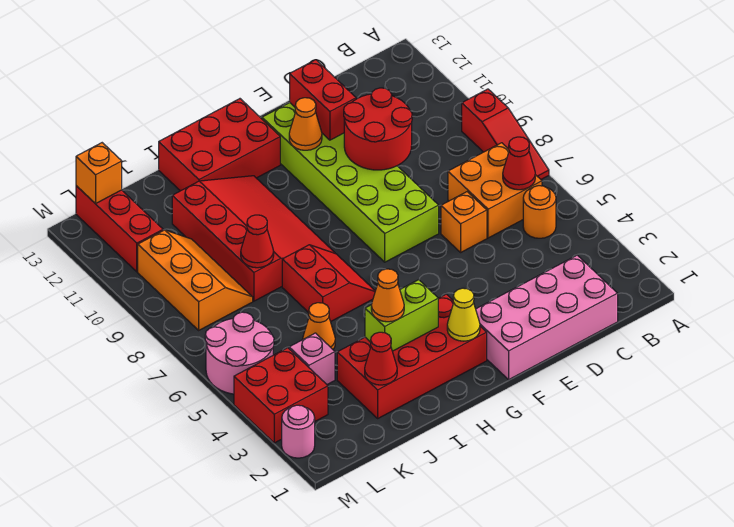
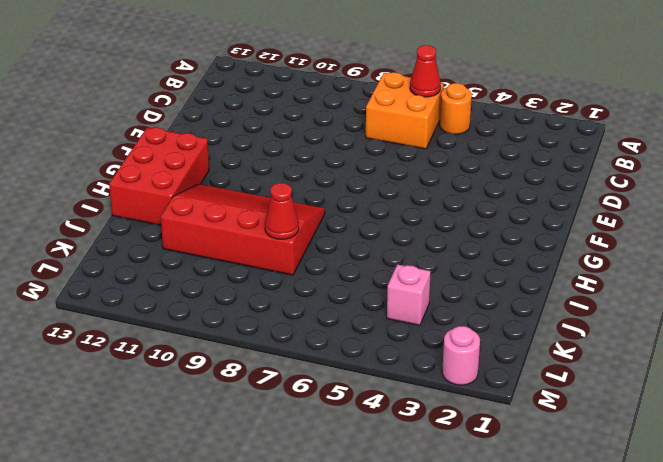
none -> red slope A7:A9 level 1 top 9
none -> pink brick C1:F2 level 1
none -> orange brick D6 level 1

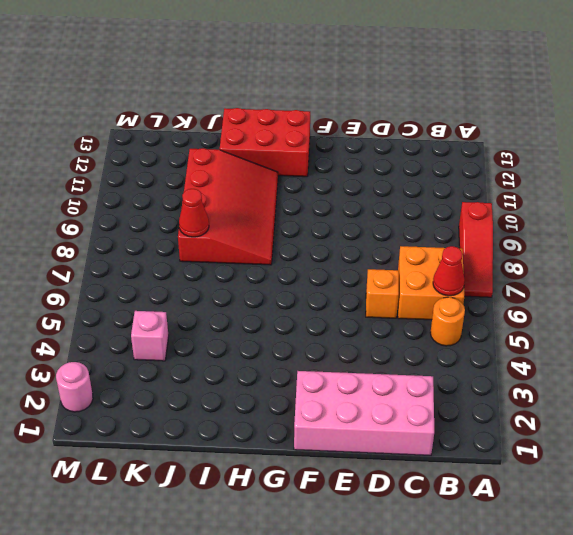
none -> lime brick E7:F12 level 1
none -> red brick G2:J3 level 1
none -> red slope H6:I7 level 1 top I

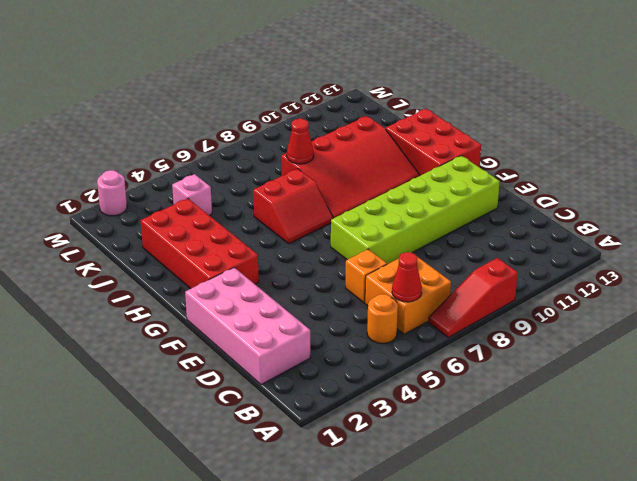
none -> orange cone J5 level 1
none -> orange slope K8:L10 level 1 top L
none -> red brick L3:M4 level 1

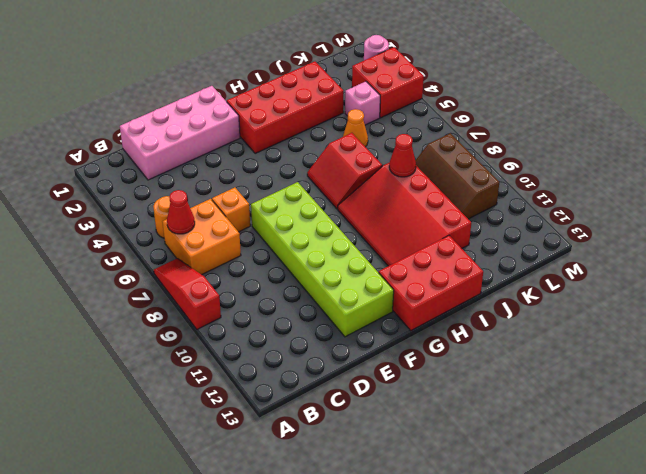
brown slope K8:L10 level 1 top L -> orange slope K8:L10 level 1 top L
none -> pink round brick L5:M6 level 1
none -> red brick L11:L13 level 1
none -> red round brick D9:E10 level 2

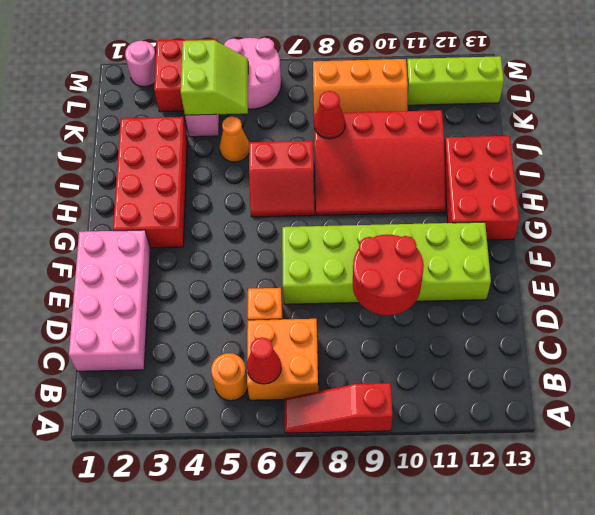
lime slope K4:L5 level 2 top 4 -> none
lime brick L11:L13 level 1 -> red brick L11:L13 level 1
none -> red brick E11:E12 level 2
none -> orange cone F11 level 2
none -> yellow cone G2 level 2

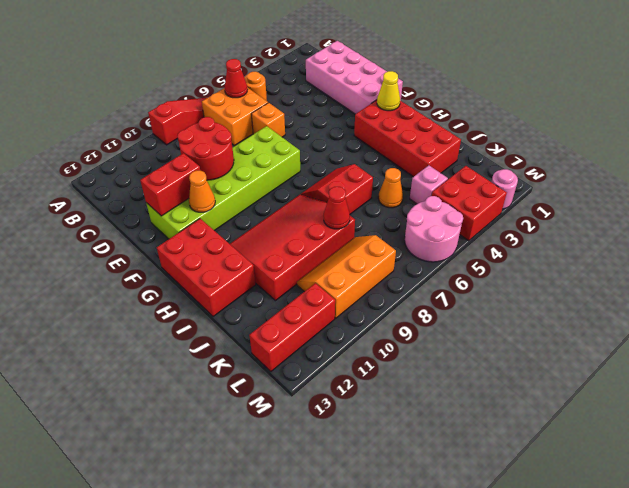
none -> lime brick H3:I3 level 2
none -> red cone J2 level 2
none -> orange brick L13 level 2

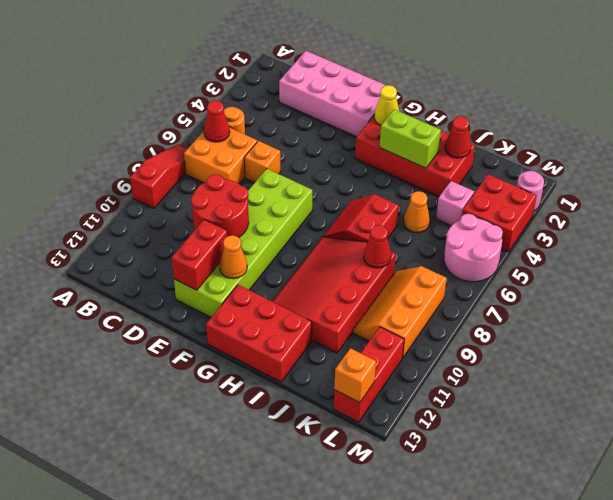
none -> orange cone I3 level 3

